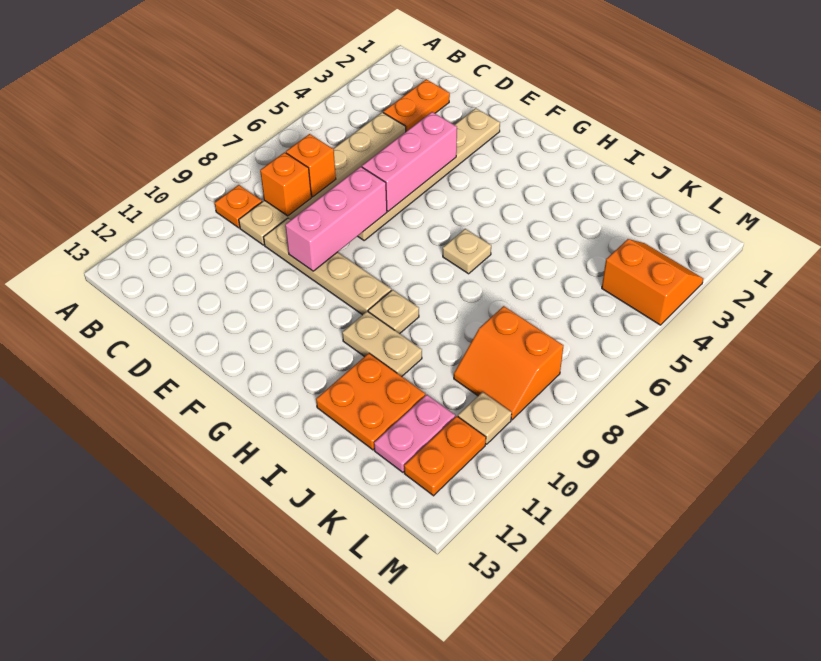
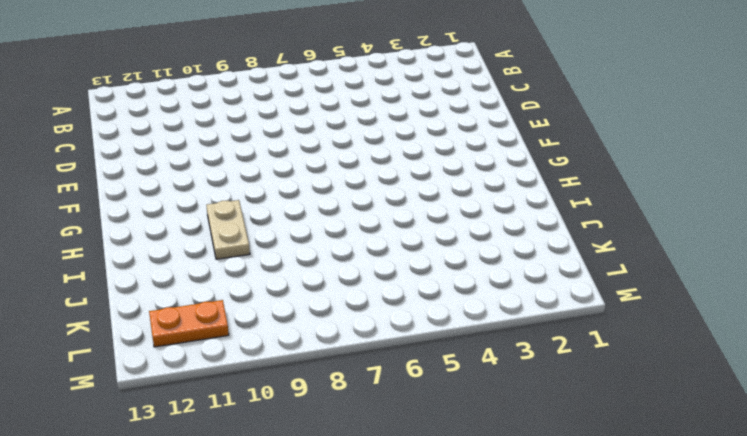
none -> orange plate B9 level 1
none -> orange plate C2:C3 level 1
none -> tan plate C4:C9 level 1

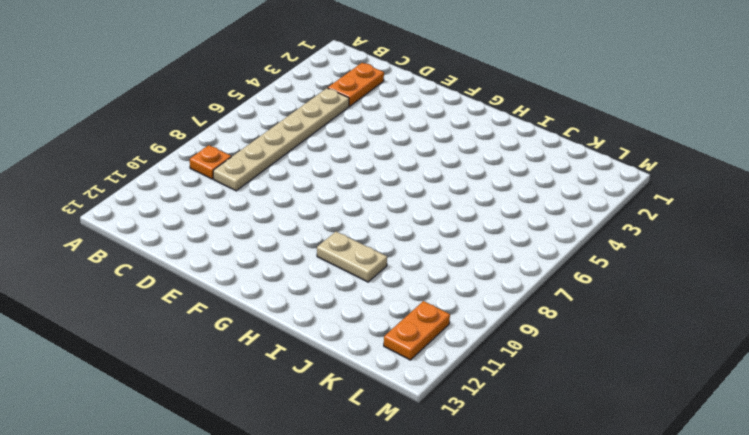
none -> tan plate D9:G9 level 1
none -> tan plate E2:E7 level 1
none -> tan plate H6 level 1

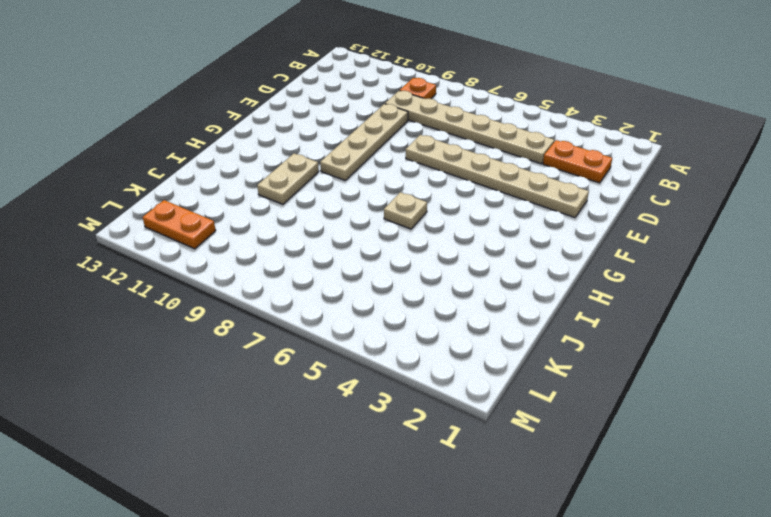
none -> tan plate H9 level 1
none -> orange plate I11:J12 level 1
none -> orange slope K8:L9 level 1 top 8

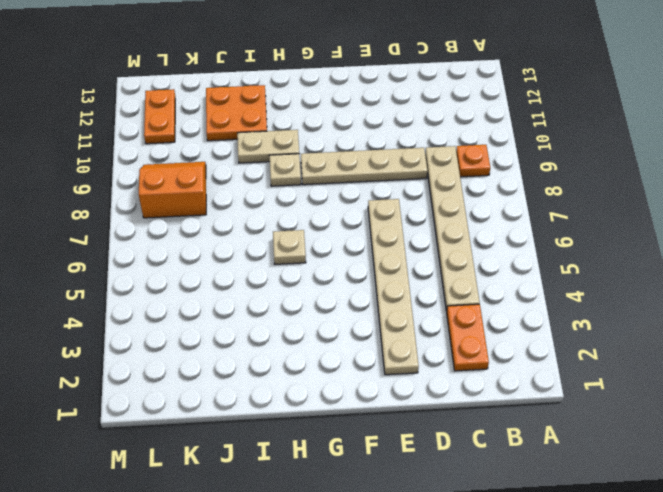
none -> pink plate K11:K12 level 1
none -> orange slope L3:M4 level 1 top 4
none -> tan plate L10 level 1

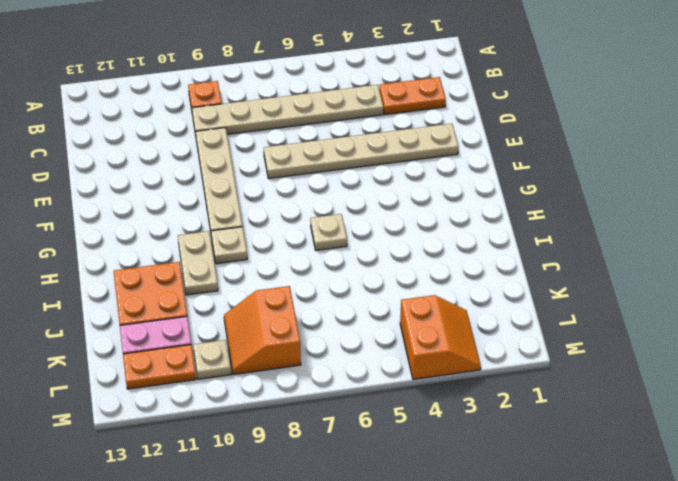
none -> orange brick C7 level 2
none -> orange brick C8 level 2
none -> pink brick E4:E6 level 2

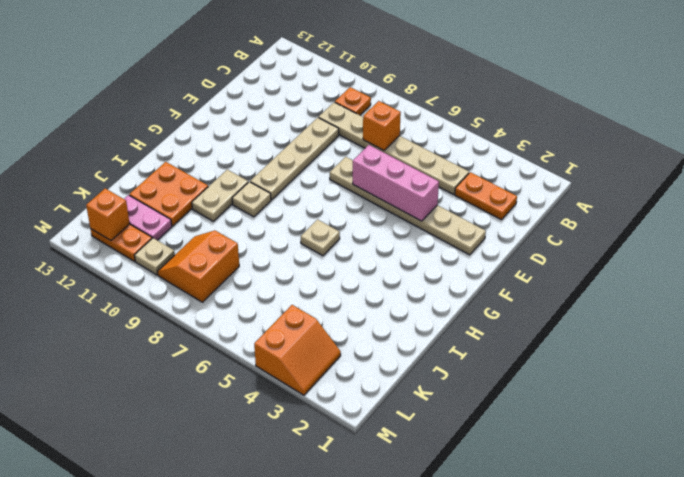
orange brick L12 level 2 -> orange brick C8 level 2
none -> pink brick E7:E9 level 2

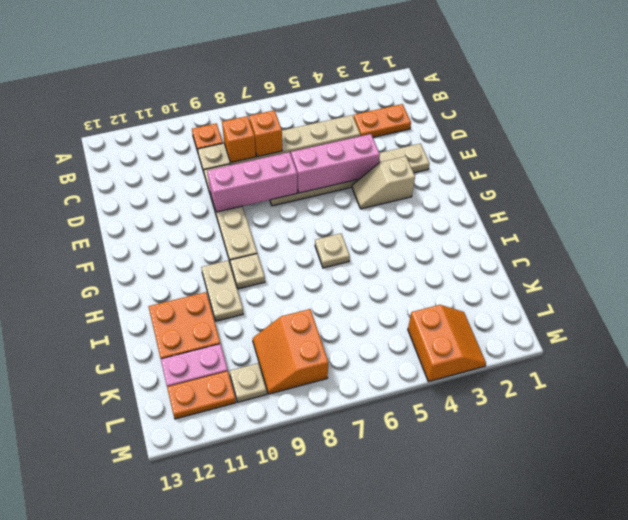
tan slope F3:F4 level 1 top 3 -> none

